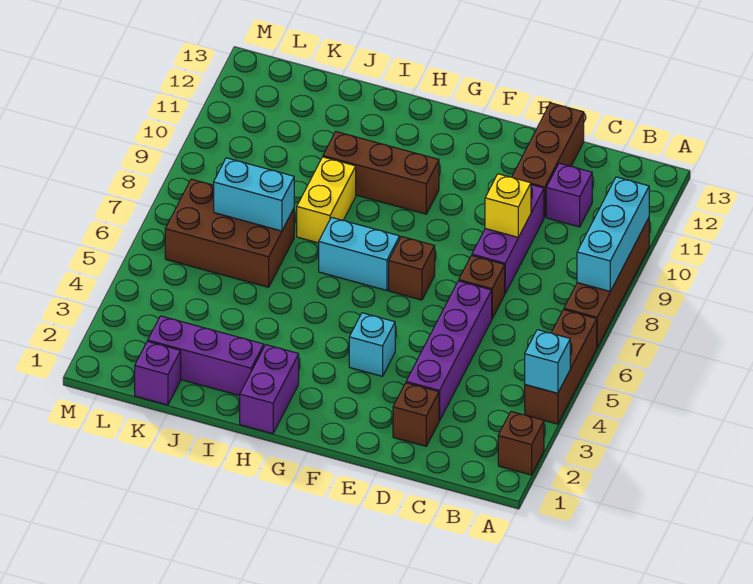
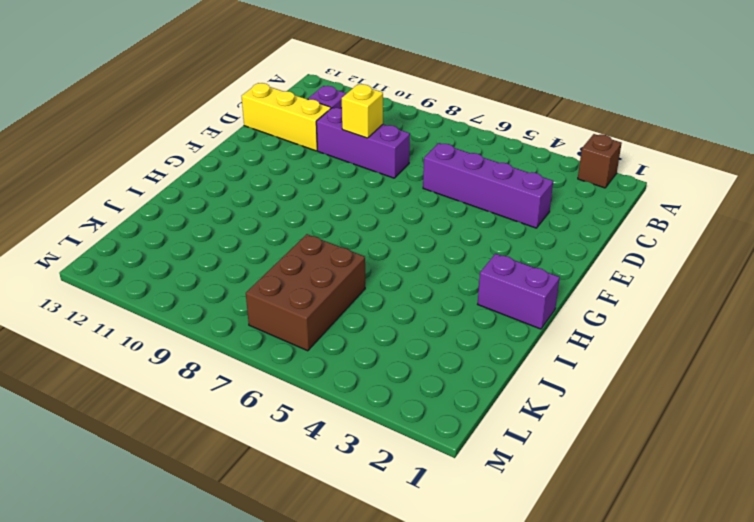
yellow brick D11:D13 level 1 -> brown brick D11:D13 level 1
none -> brown brick A4:A6 level 1
none -> brown brick A7:A10 level 1
none -> brown brick D2 level 1

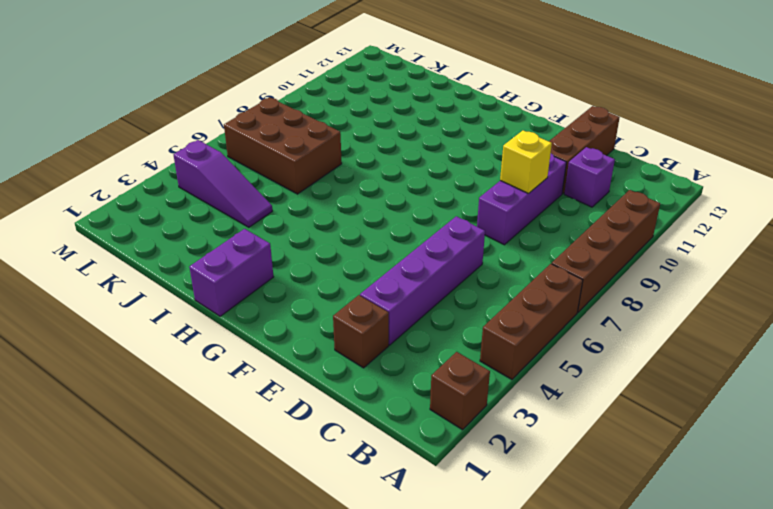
purple slope J4:L4 level 1 top L -> none
none -> brown brick D7 level 1
none -> cyan brick F4 level 1
none -> brown brick F7 level 1

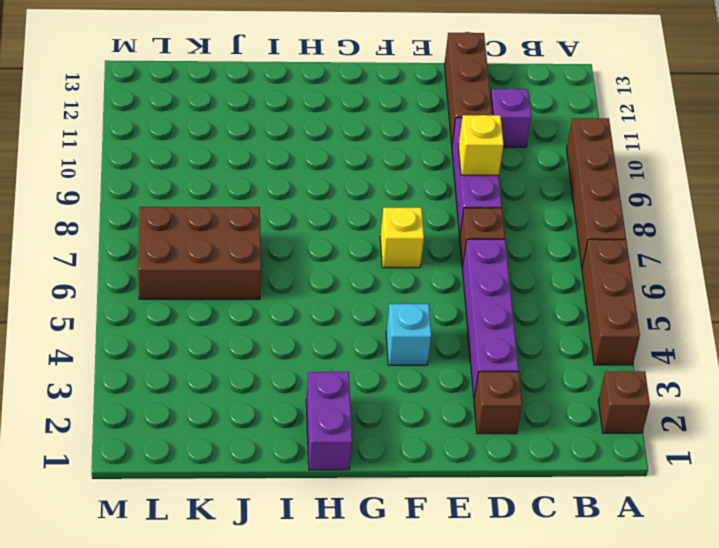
yellow brick F7 level 1 -> brown brick F7 level 1
none -> cyan brick G7:H7 level 1
none -> brown brick G10:I10 level 1
none -> purple brick I2:K2 level 1

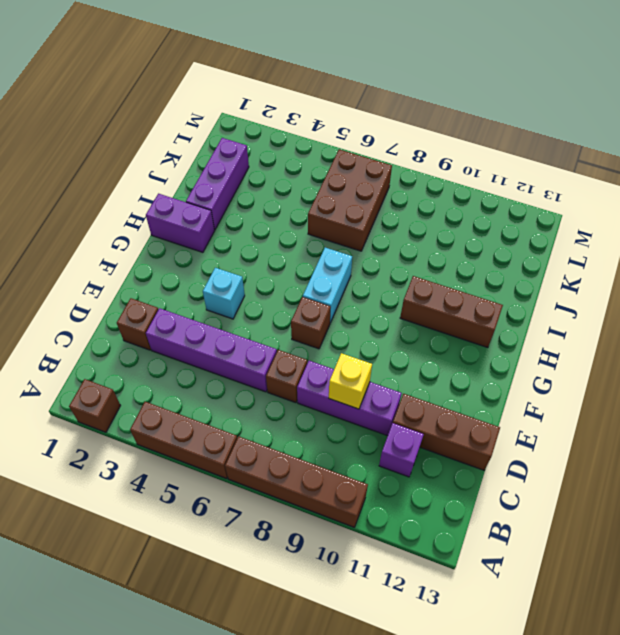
brown brick H10:H12 level 1 -> brown brick G10:I10 level 1
none -> yellow brick I8:I9 level 1
none -> purple brick K1 level 1
none -> cyan brick A4 level 2

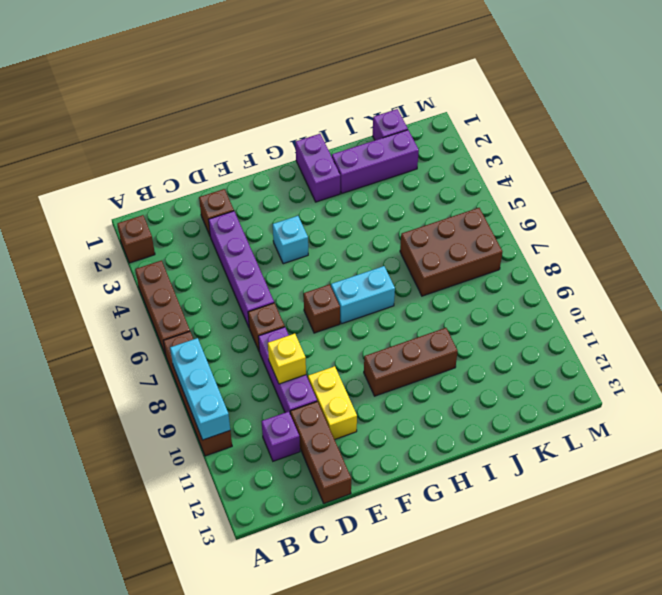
yellow brick E10:E11 level 1 -> yellow brick I8:I9 level 1
none -> cyan brick A4 level 2
none -> cyan brick J7:K7 level 2

